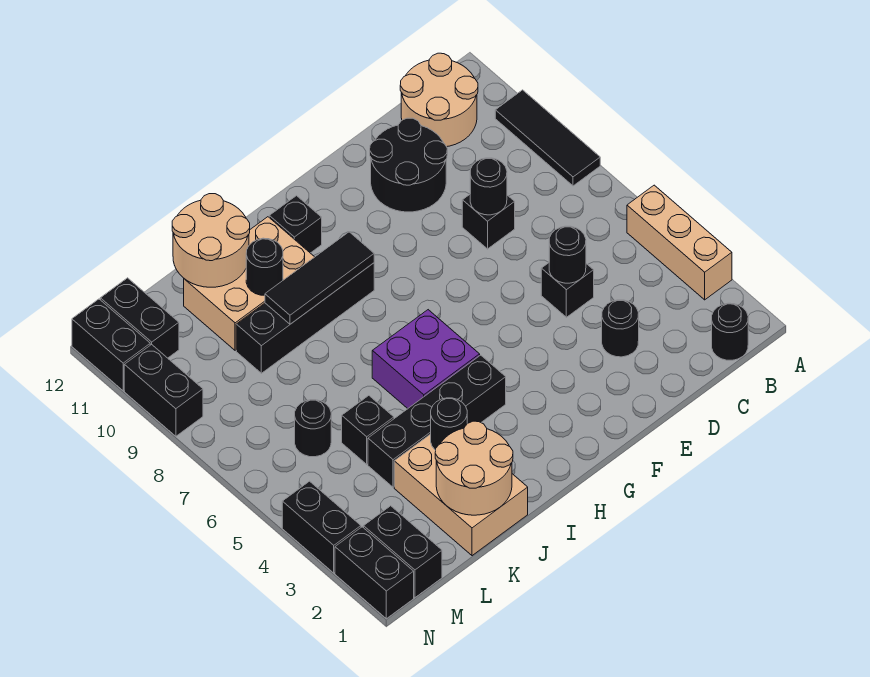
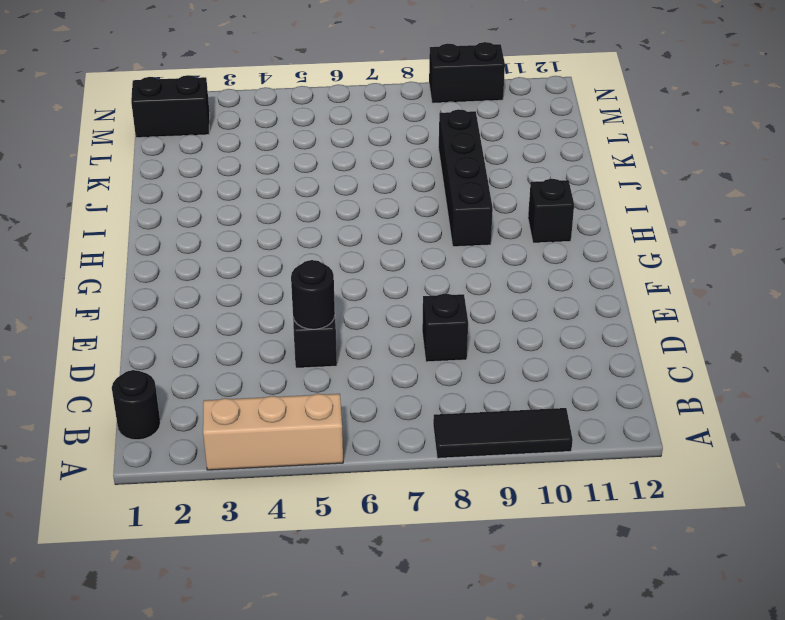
none -> tan round brick B11:C12 level 1
none -> black round brick D3 level 1
none -> black round brick D10:E11 level 1

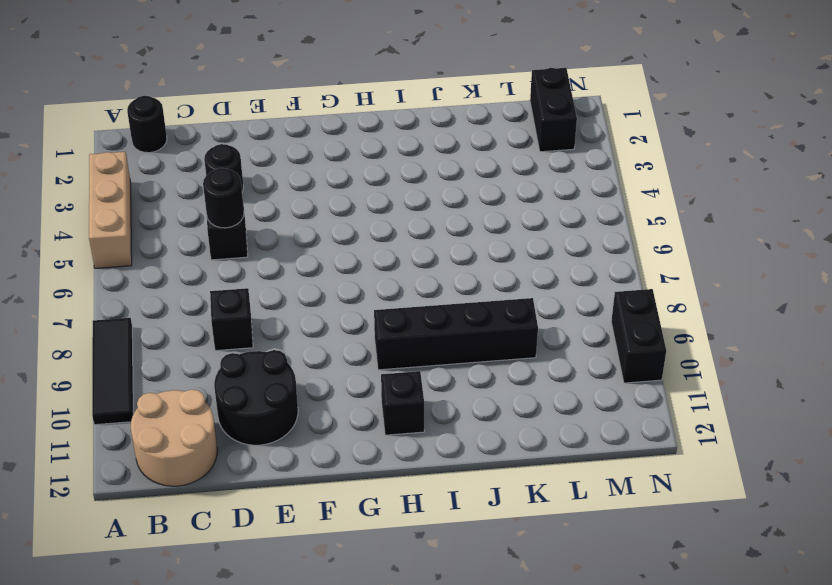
none -> black brick H4:K4 level 1
none -> purple brick H5:I6 level 1
none -> tan brick I10:K11 level 1

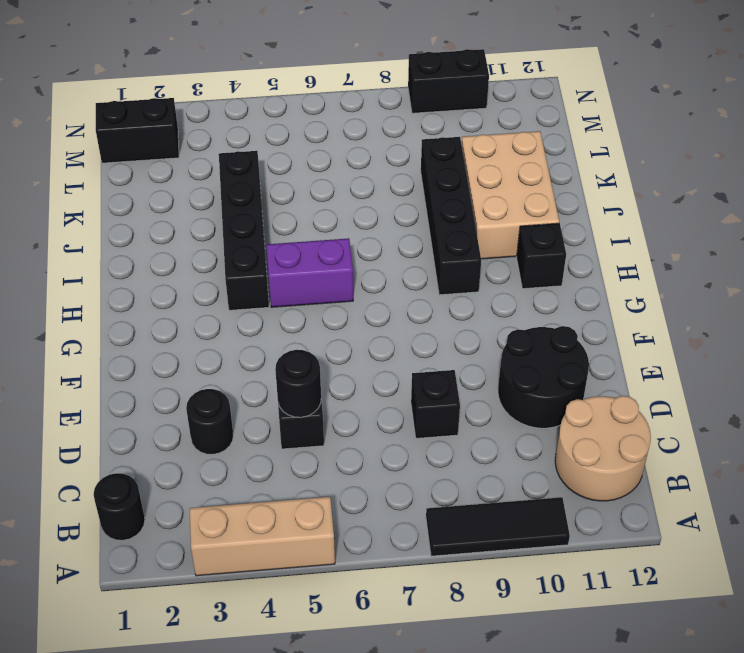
purple brick H5:H6 level 1 -> purple brick H5:I6 level 1
none -> tan brick J1:K3 level 1
none -> black brick K5 level 1
none -> black round brick L6 level 1

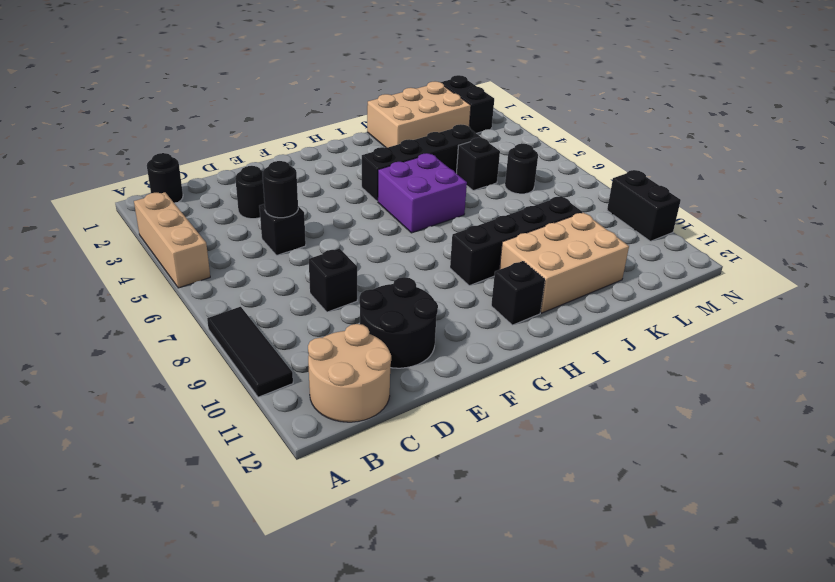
tan brick J1:L2 level 1 -> tan brick J1:K3 level 1
none -> black brick M11:M12 level 1
none -> black brick N1:N2 level 1
none -> black brick N3:N4 level 1

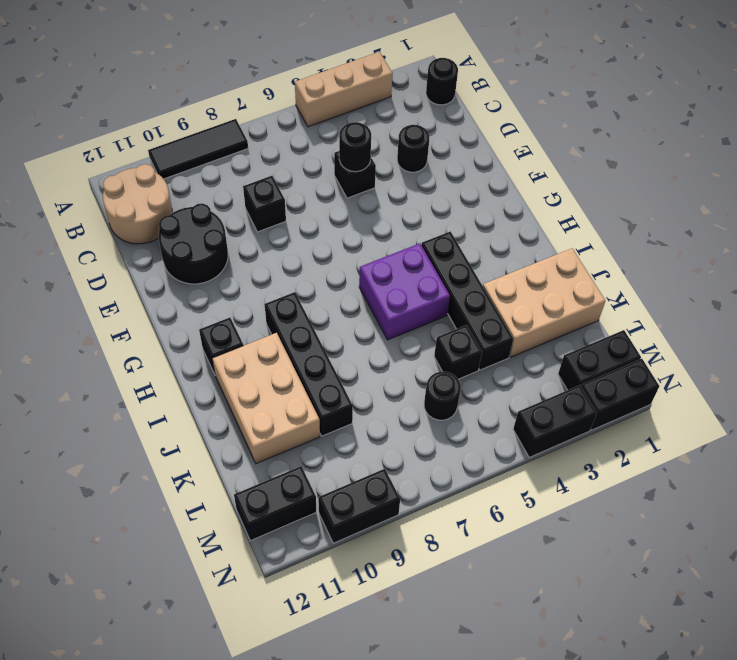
none -> black brick N11:N12 level 1
none -> black round brick D8 level 2
none -> black tile H9:J9 level 2

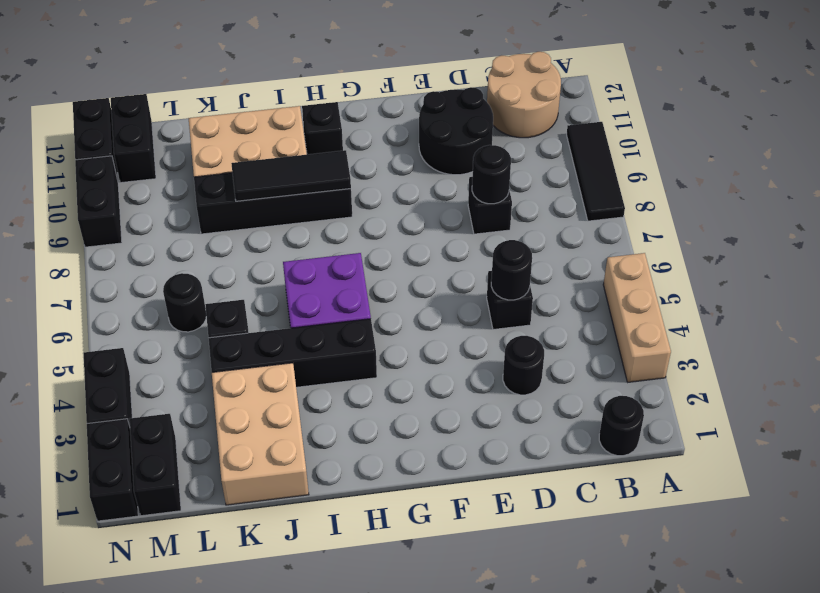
none -> tan round brick J1:K2 level 2
none -> black round brick J3 level 2
none -> black round brick J10 level 2

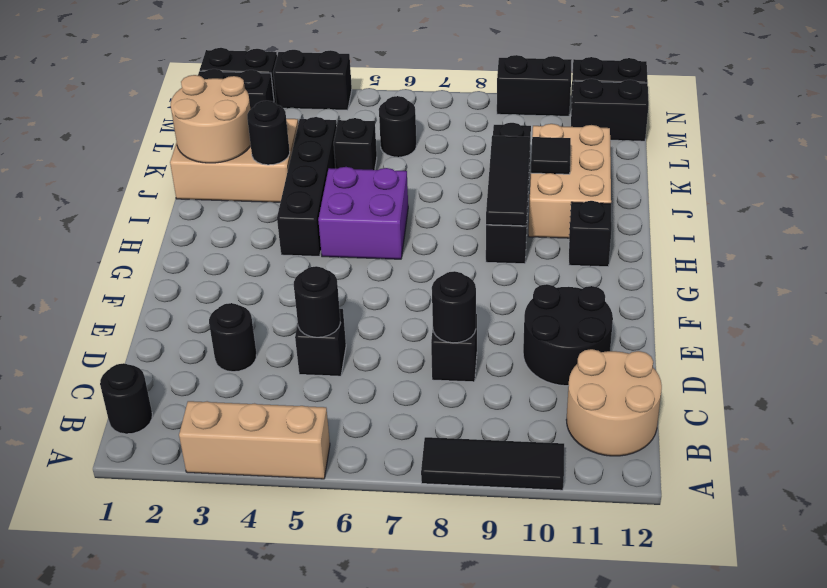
black tile J10 level 2 -> black round brick J10 level 2
none -> tan round brick J11:K12 level 2

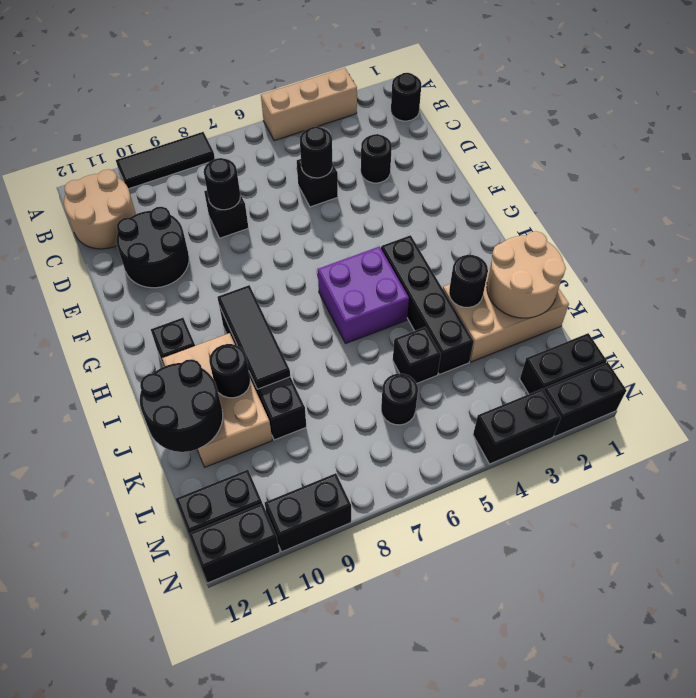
black round brick J11:K12 level 2 -> tan round brick J11:K12 level 2

